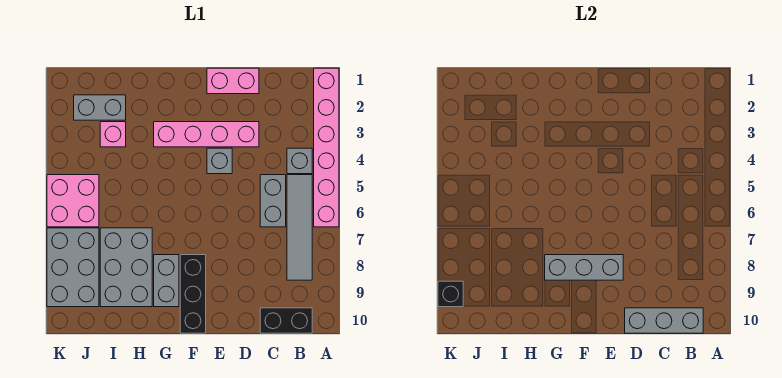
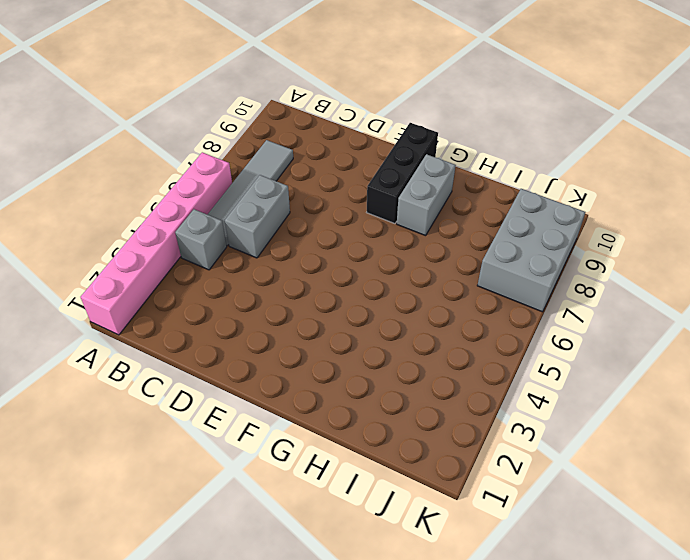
none -> black brick B10:C10 level 1
none -> pink brick D1:E1 level 1
none -> pink brick D3:G3 level 1

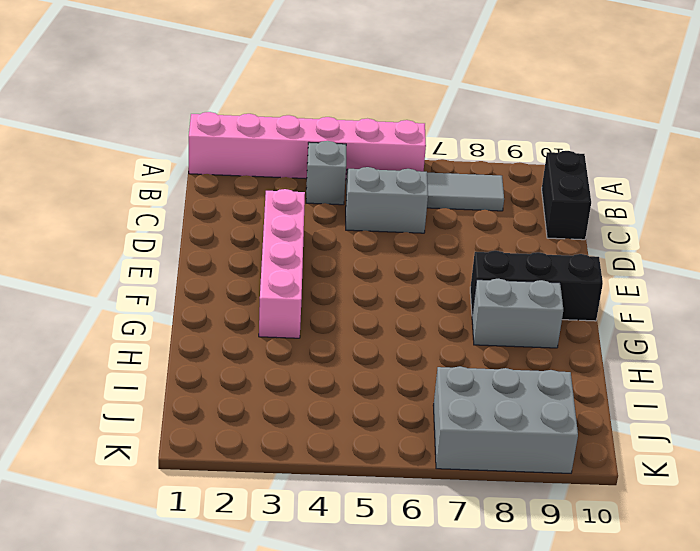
none -> pink brick D1:E1 level 1
none -> grey brick E4 level 1
none -> grey brick H7:I9 level 1

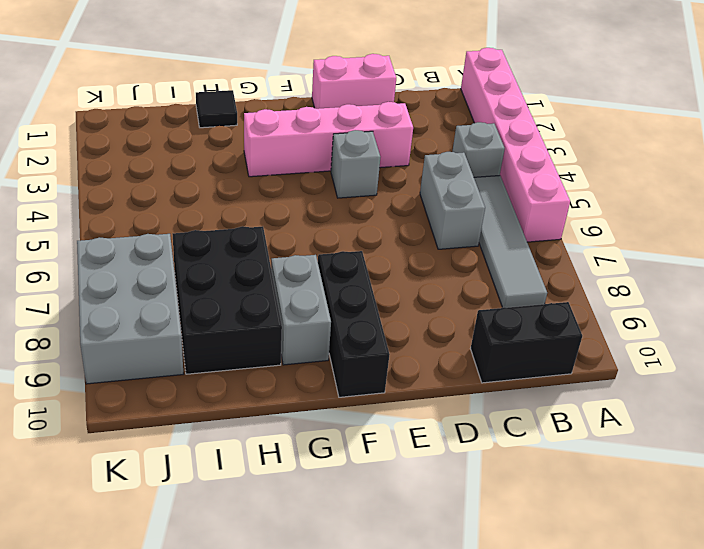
black tile H1 level 1 -> none
black brick H7:I9 level 1 -> grey brick H7:I9 level 1
none -> grey brick I2:J2 level 1
none -> pink brick I3 level 1
none -> pink brick J5:K6 level 1

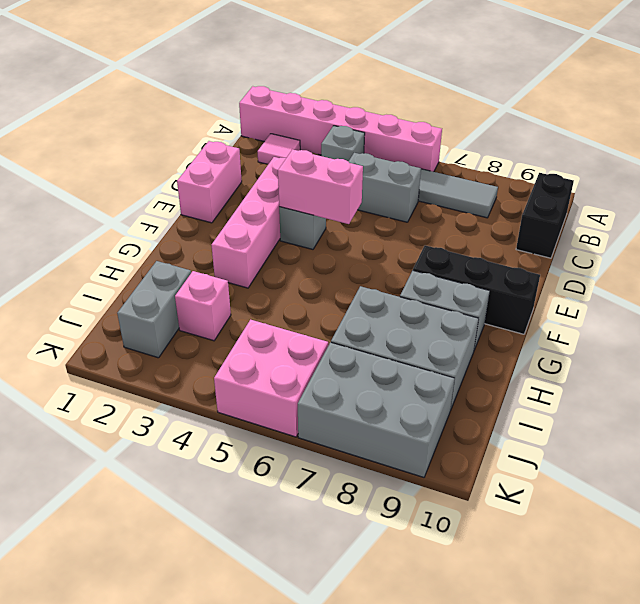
pink tile B2 level 1 -> none
pink brick E4:E5 level 2 -> none
none -> grey brick B10:D10 level 2
none -> grey brick E8:G8 level 2
none -> black brick K9 level 2

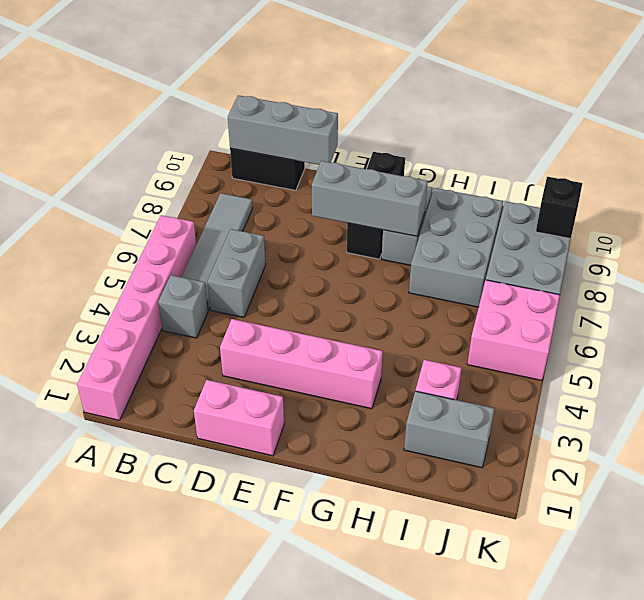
none -> grey brick E4 level 1

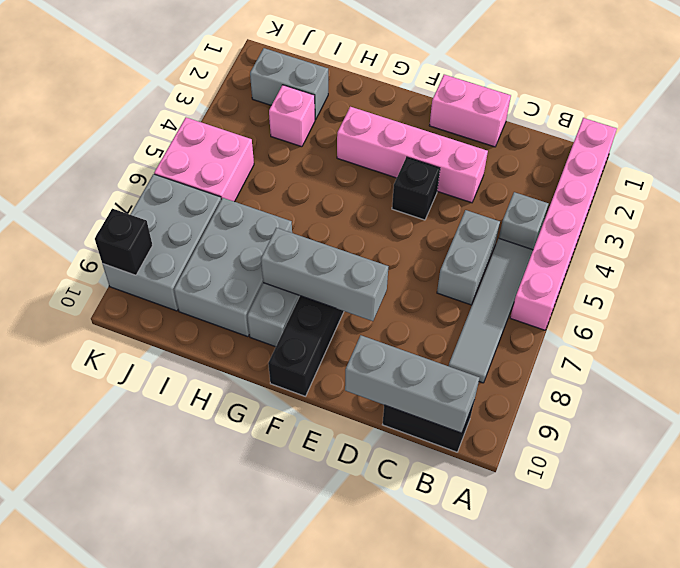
black brick E4 level 1 -> grey brick E4 level 1

